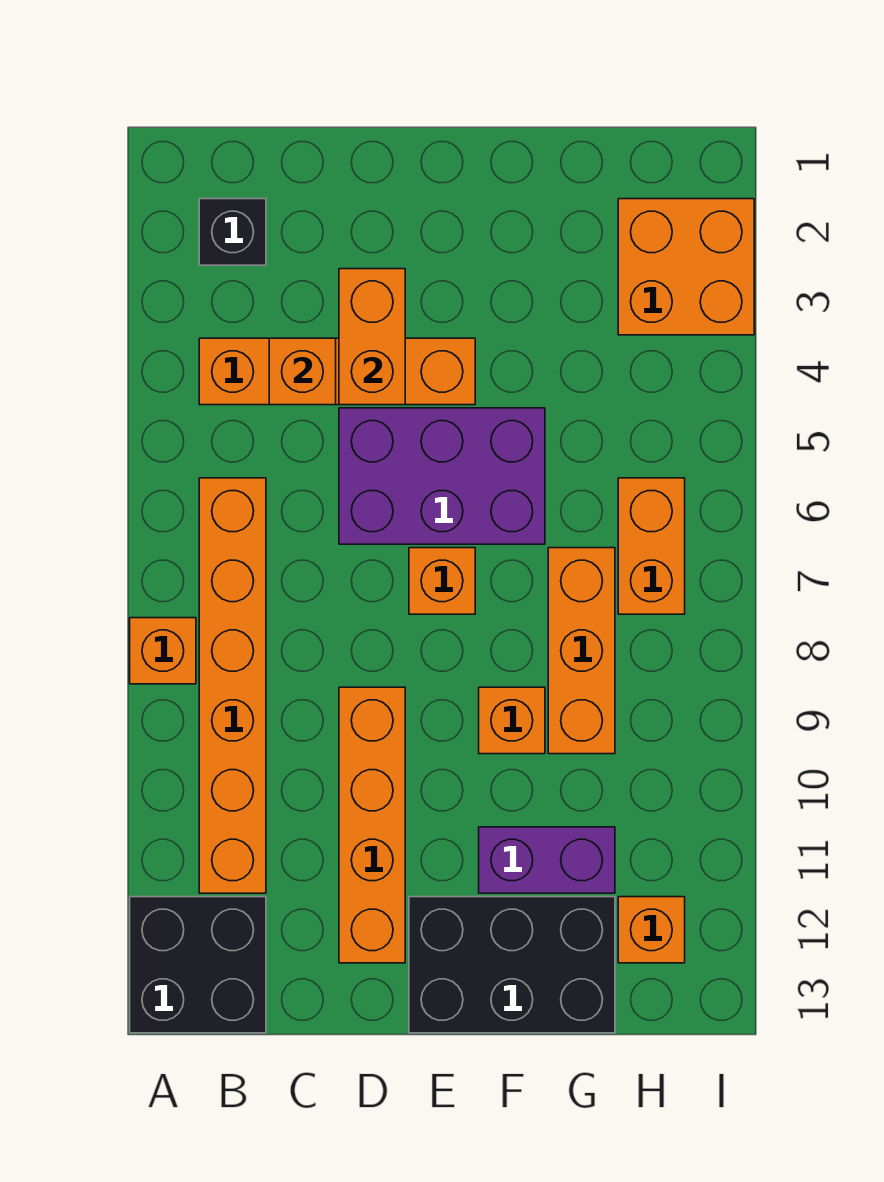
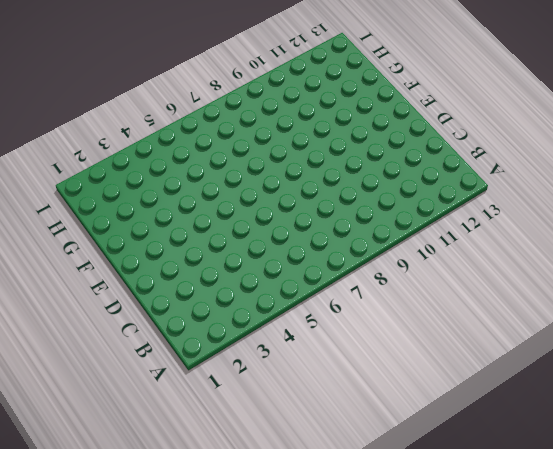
none -> orange brick A8 level 1
none -> black brick A12:B13 level 1
none -> black brick B2 level 1

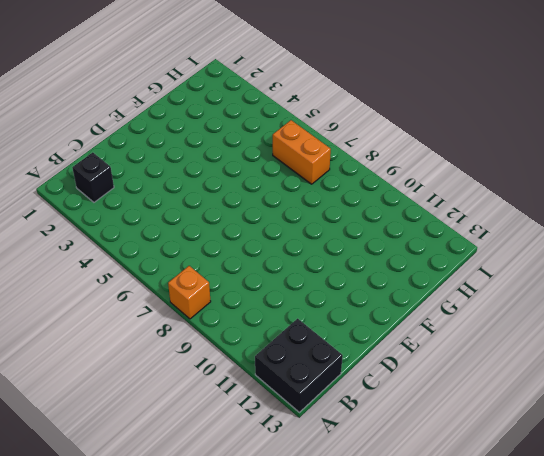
none -> orange brick B4:E4 level 1
none -> orange brick B6:B11 level 1
none -> purple brick D5:F6 level 1

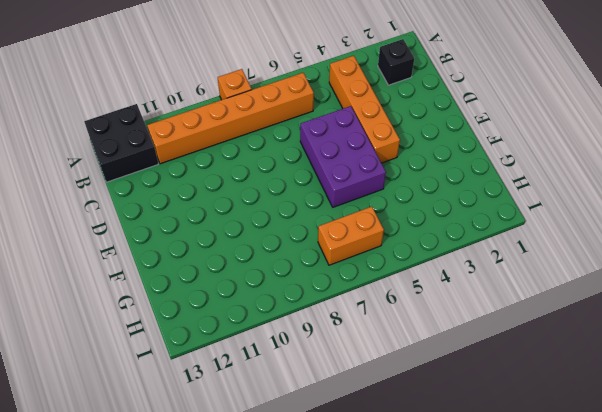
none -> orange brick D9:D12 level 1
none -> orange brick E7 level 1
none -> black brick E12:G13 level 1

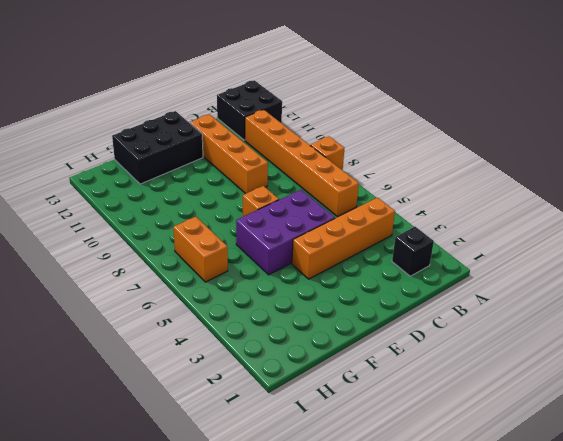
none -> orange brick F9 level 1
none -> purple brick F11:G11 level 1
none -> orange brick G7:G9 level 1

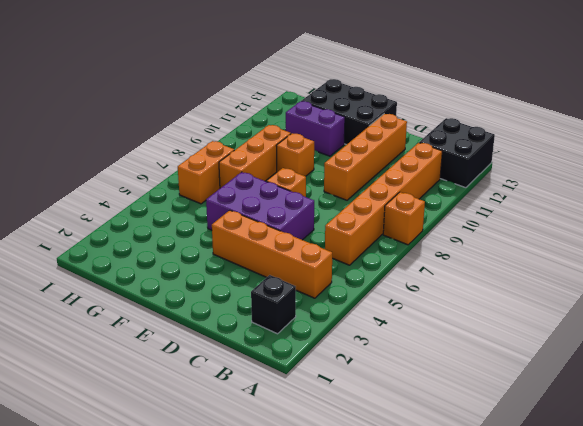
none -> orange brick H2:I3 level 1
none -> orange brick H12 level 1
none -> orange brick C4 level 2

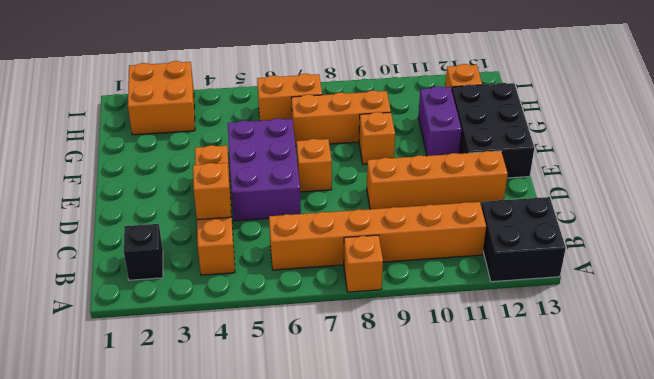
none -> orange brick D3:D4 level 2

